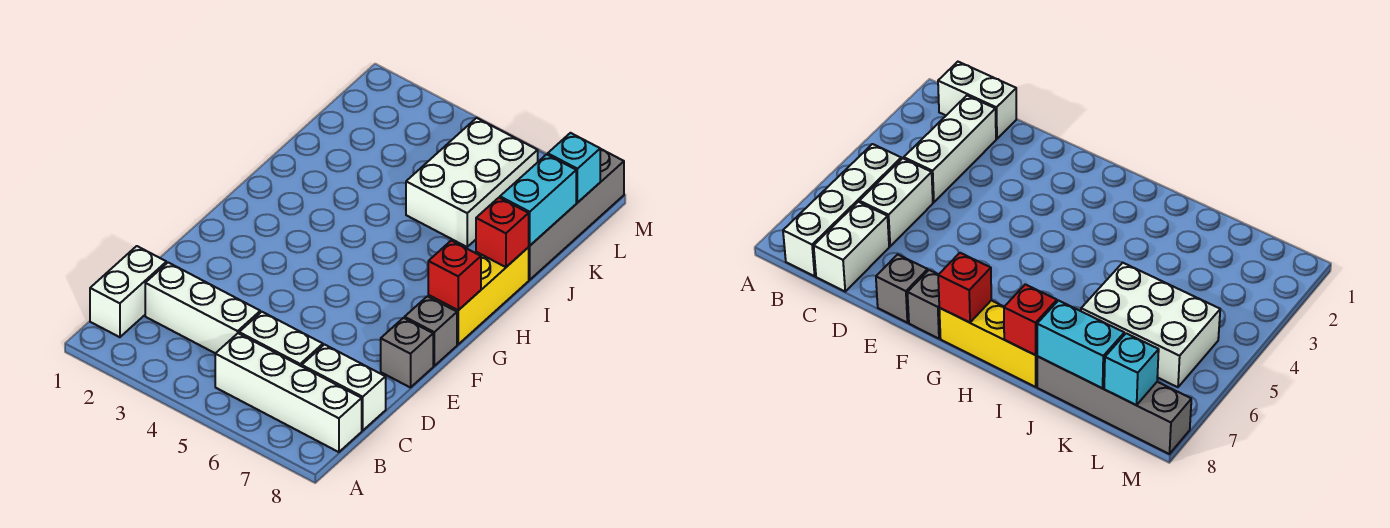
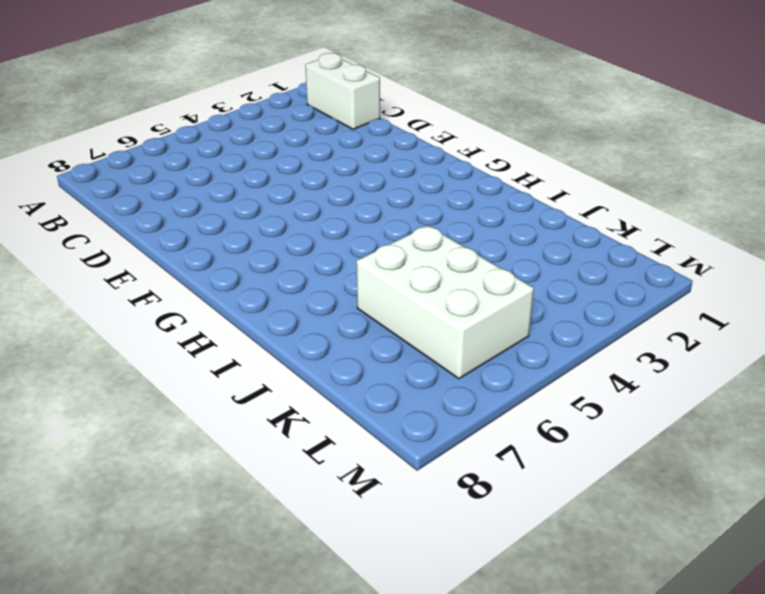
none -> white brick B5:B8 level 1
none -> white brick C2:C4 level 1
none -> white brick C5:C6 level 1

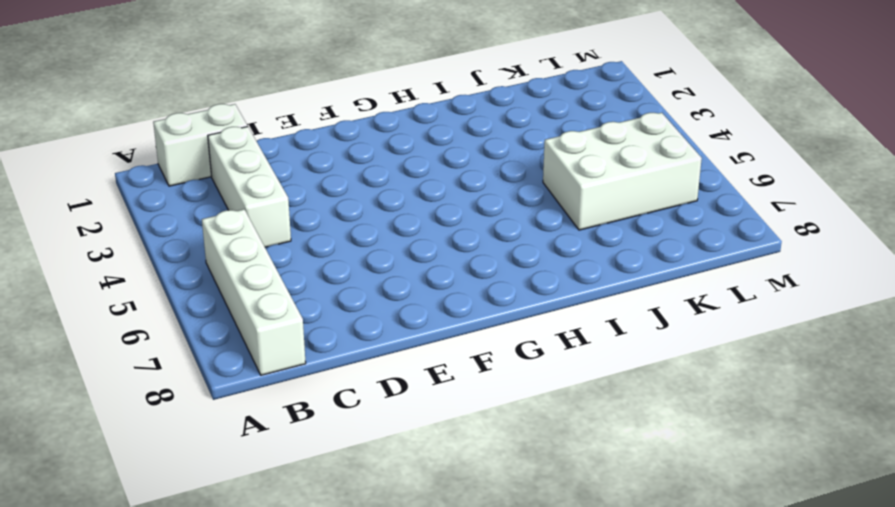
none -> white brick C5:C6 level 1
none -> white brick C7:C8 level 1
none -> grey brick E8 level 1

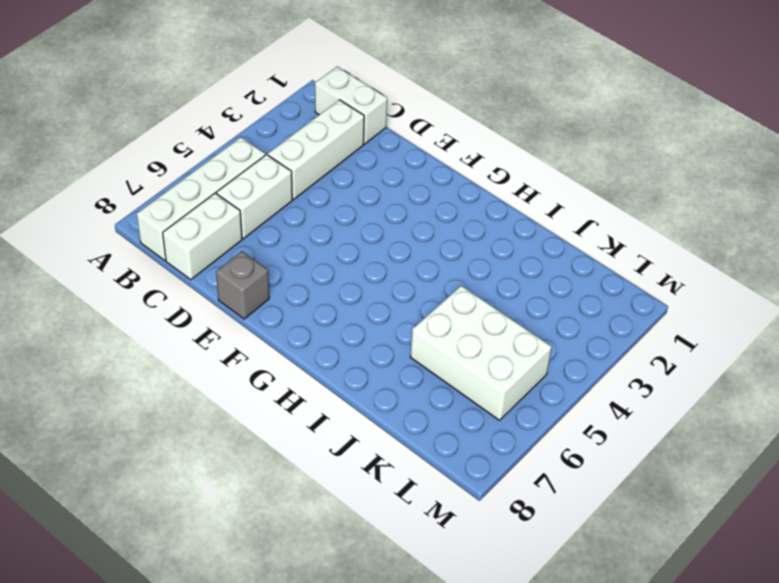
none -> grey brick F8 level 1
none -> yellow brick G8:I8 level 1
none -> grey brick J8:M8 level 1

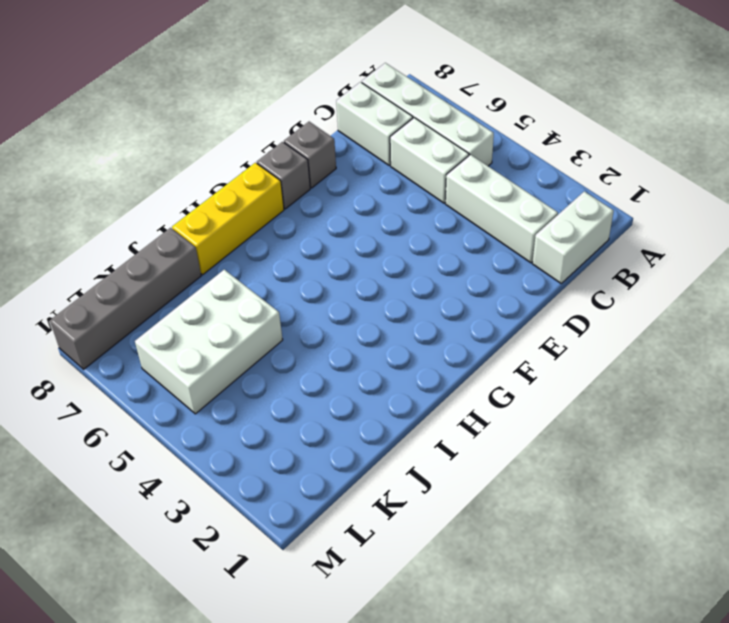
none -> red brick G8 level 2
none -> red brick I8 level 2
none -> cyan brick J8:K8 level 2

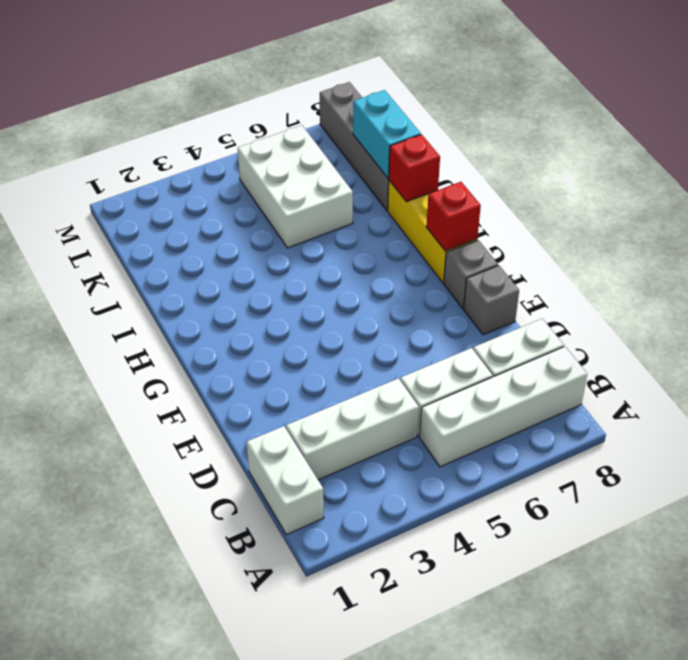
none -> cyan brick L8 level 2

